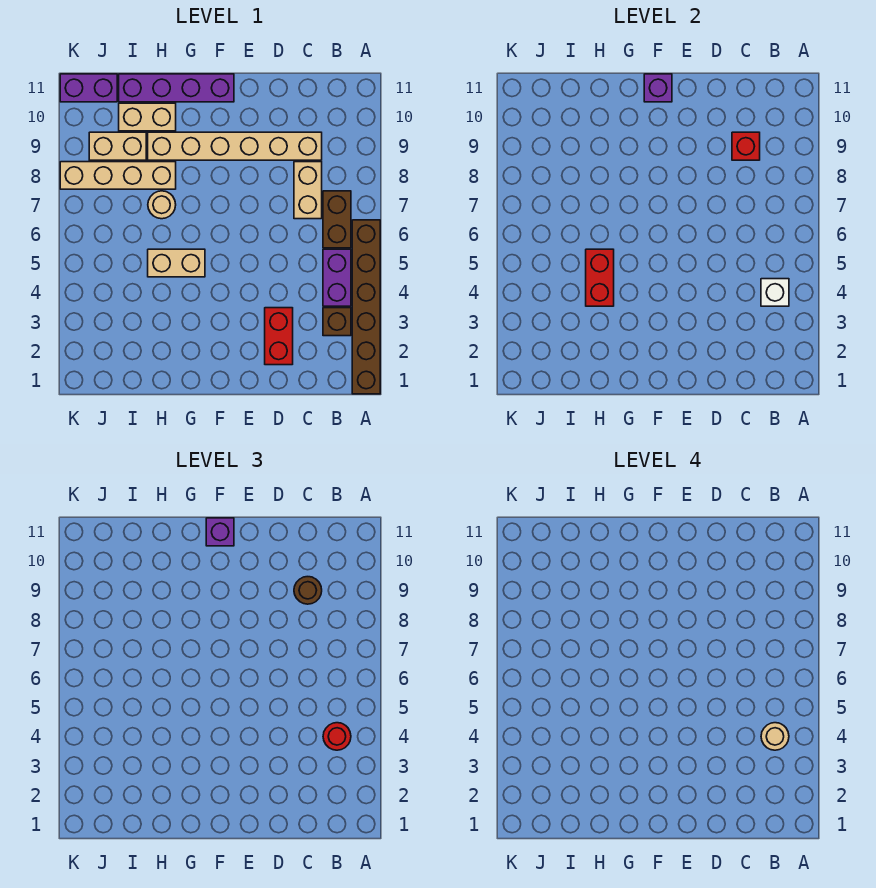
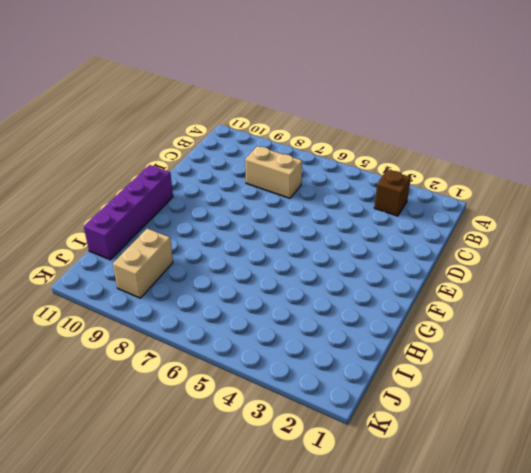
none -> brown brick A1:A6 level 1
none -> purple brick B4:B5 level 1
none -> brown brick B6:B7 level 1

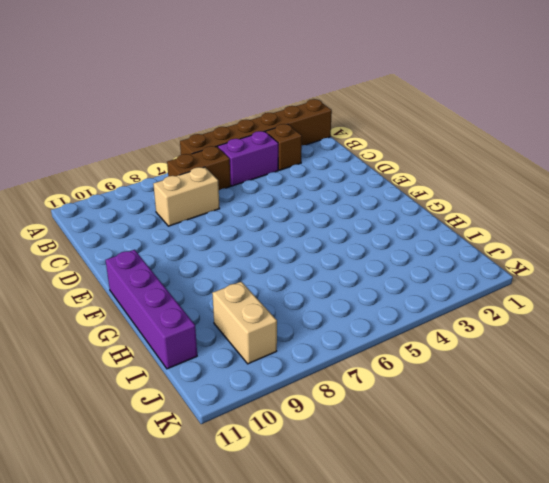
none -> tan brick C9:H9 level 1
none -> red brick D2:D3 level 1
none -> tan brick G5:H5 level 1

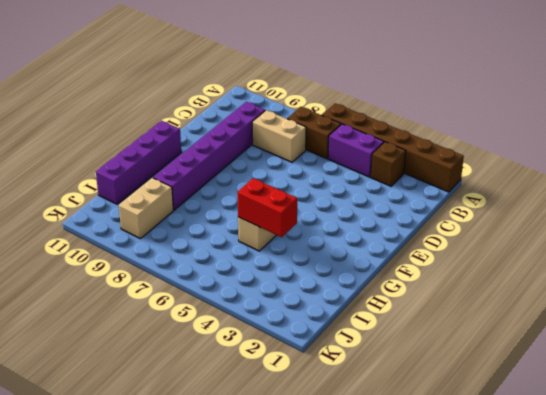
purple brick C9:H9 level 1 -> tan brick C9:H9 level 1
none -> red brick D2:D3 level 1
none -> tan round brick H7 level 1
none -> tan brick H8:K8 level 1

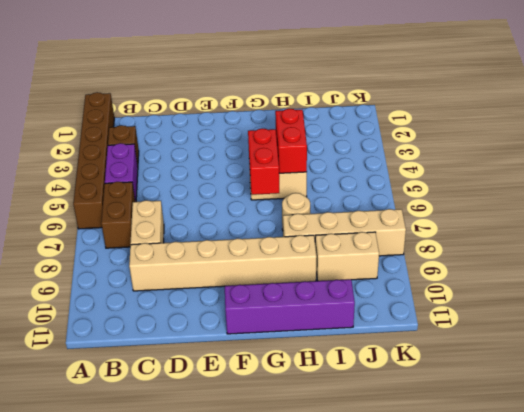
red brick G5:G6 level 2 -> red brick D2:D3 level 1
none -> tan brick H10:I10 level 1
none -> purple brick J11:K11 level 1
none -> white brick B4 level 2

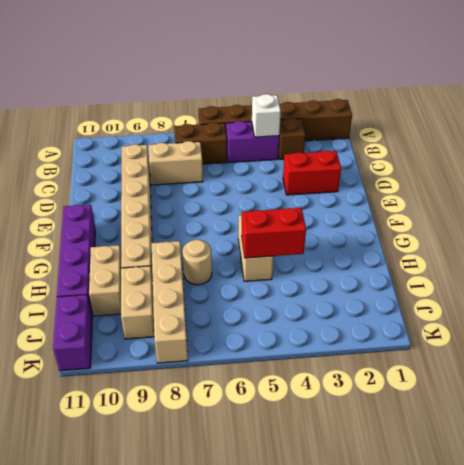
none -> red brick C9 level 2
none -> purple brick F11 level 2
none -> red round brick B4 level 3

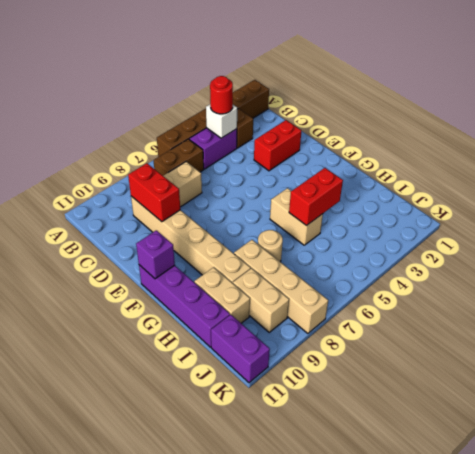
red brick C9:D9 level 2 -> red brick C9 level 2
none -> brown round brick C9 level 3
none -> purple brick F11 level 3
none -> tan round brick B4 level 4

